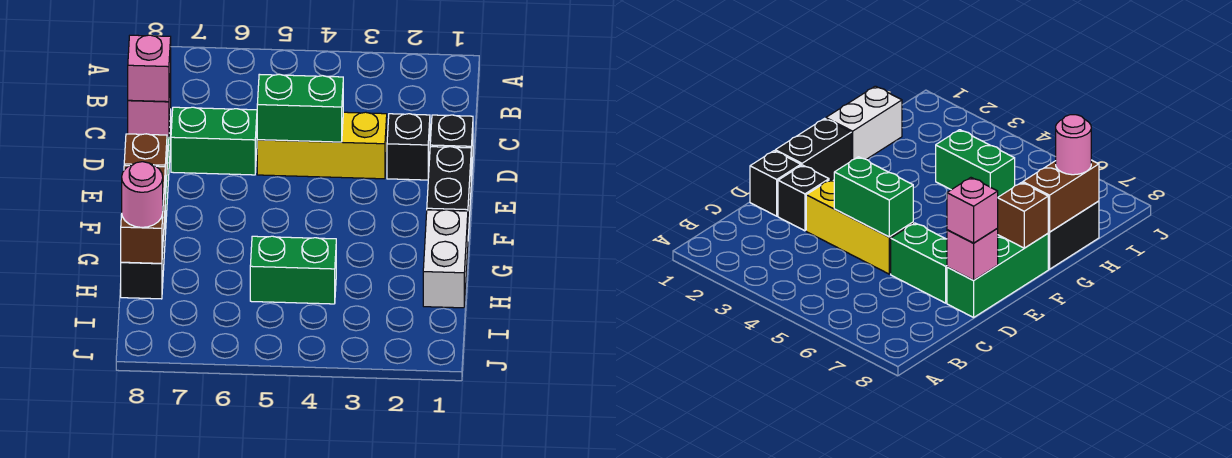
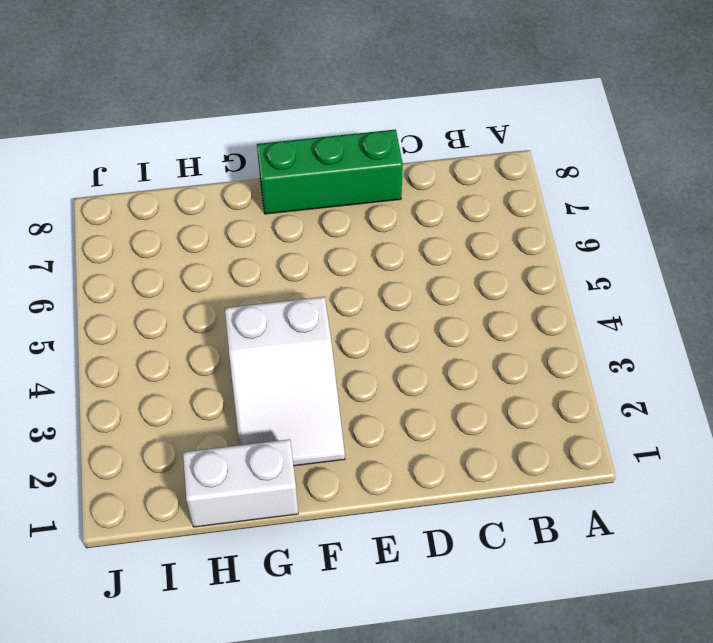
white slope F2:G4 level 1 top 4 -> none
none -> black brick D1 level 1
none -> black brick D2 level 1
none -> yellow brick D3:D5 level 1

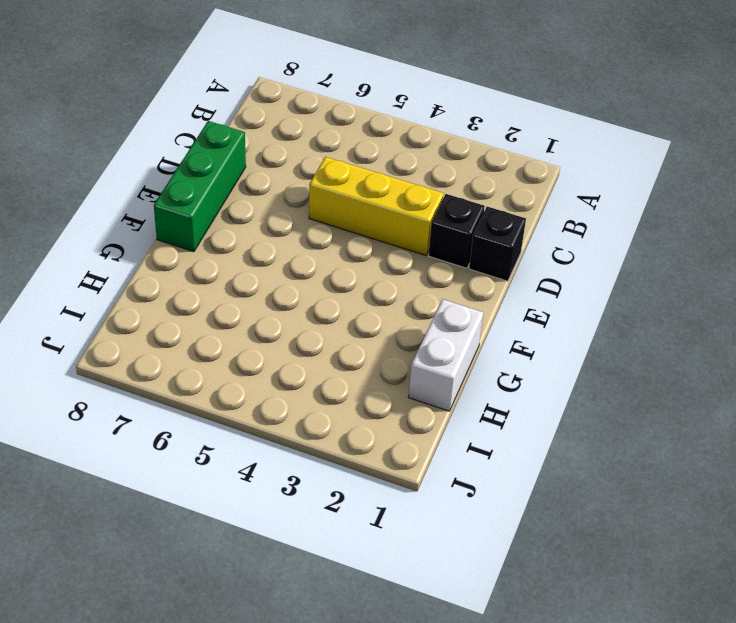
none -> green brick D6:D7 level 1
none -> black brick E1:F1 level 1
none -> black brick G8:H8 level 1

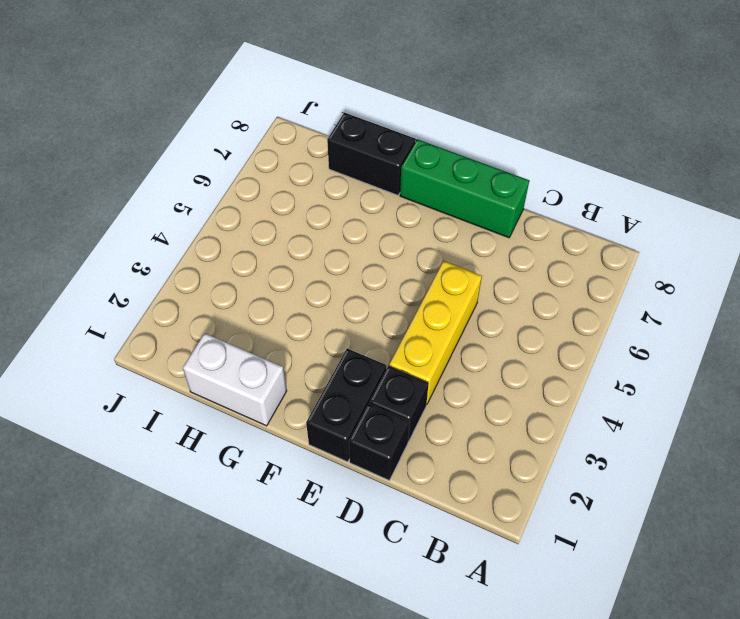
black brick E1:E2 level 1 -> black brick E1:F1 level 1
none -> green brick D6:D7 level 1
none -> green brick H4:H5 level 1
none -> green brick D4:D5 level 2

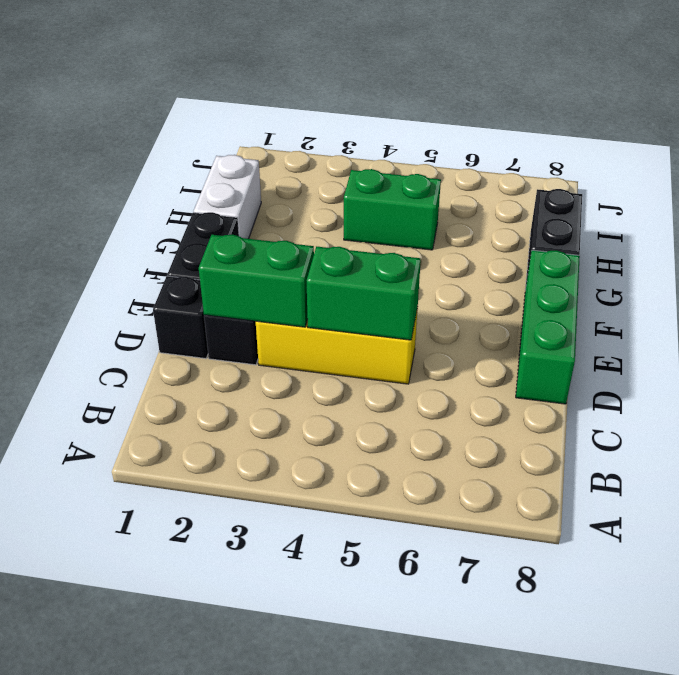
green brick D2:D3 level 2 -> green brick D6:D7 level 1
none -> pink brick D8 level 2
none -> brown brick F8 level 2
none -> brown brick G8:H8 level 2

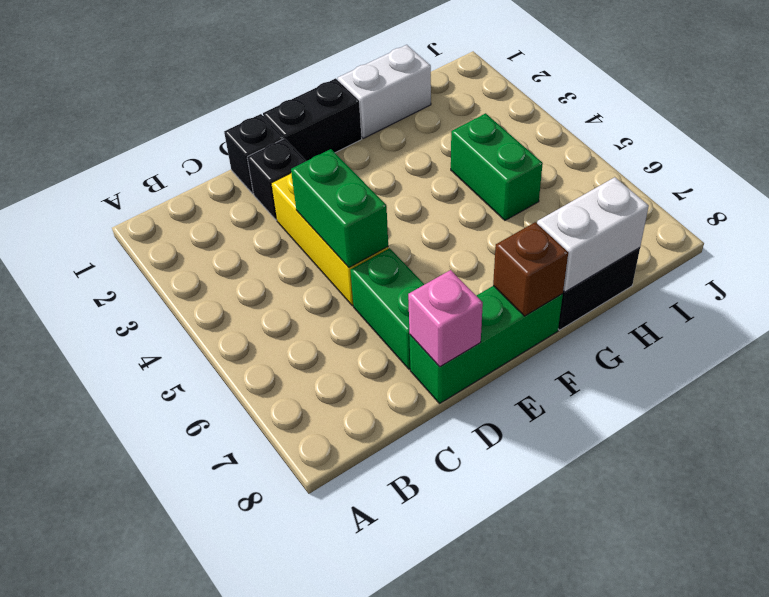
white brick G8:H8 level 2 -> brown brick G8:H8 level 2
none -> pink brick D8 level 3
none -> pink round brick H8 level 3

